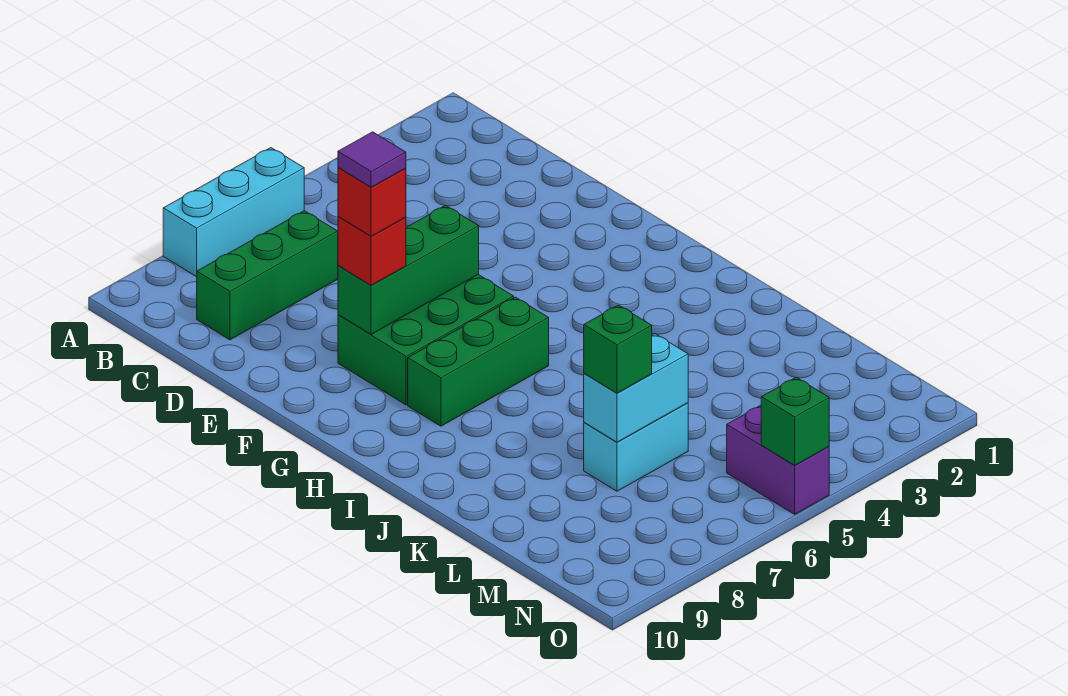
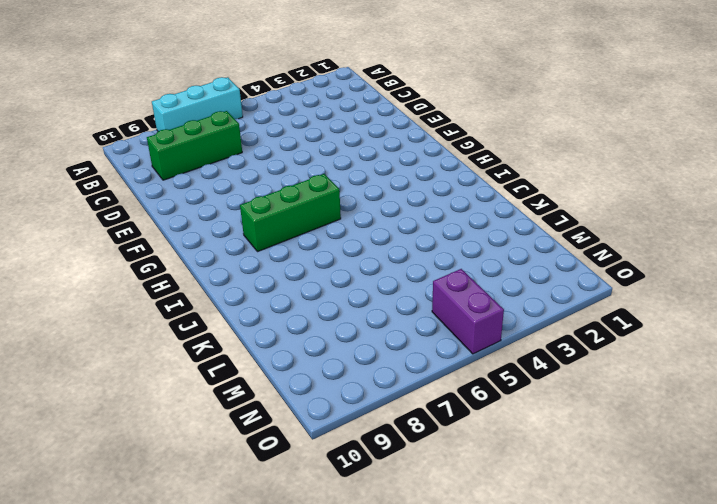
none -> green brick F6:G8 level 1
none -> cyan brick L6:L7 level 1
none -> green brick F6:F8 level 2

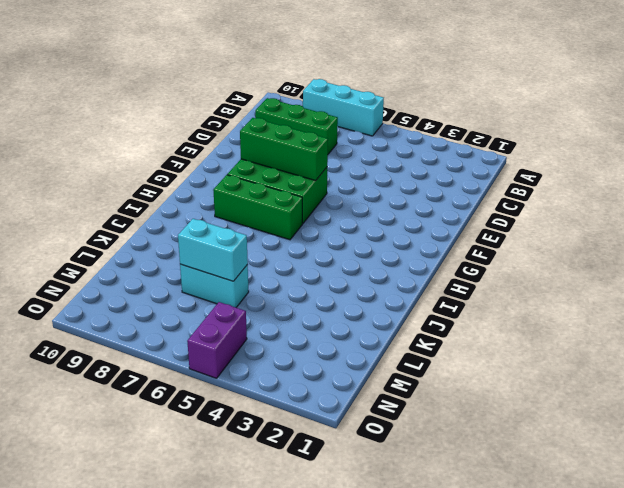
none -> green brick O5 level 2
none -> red brick F8 level 3
none -> green brick L7 level 3

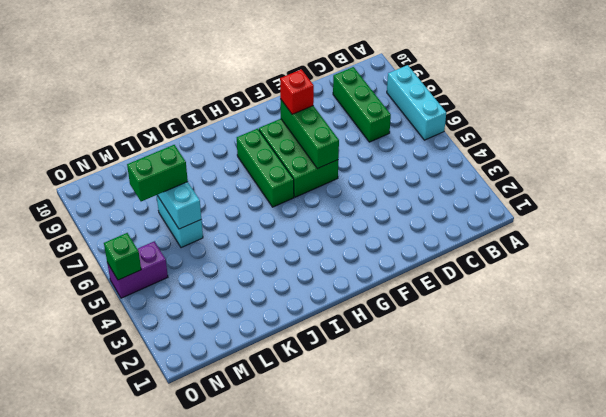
green brick L7:M7 level 3 -> green brick L7 level 3
none -> red brick F8 level 4
none -> purple tile F8 level 5

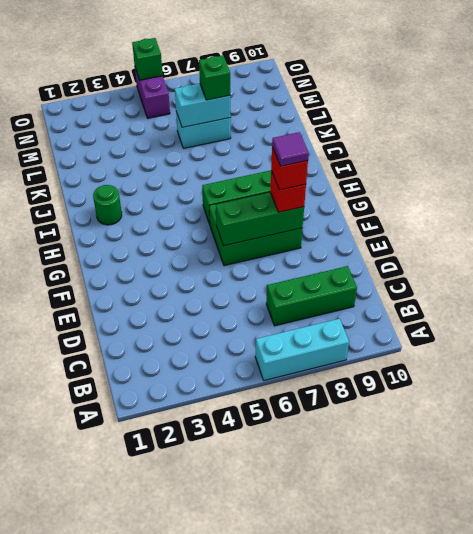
green round brick I2 level 1 -> none

